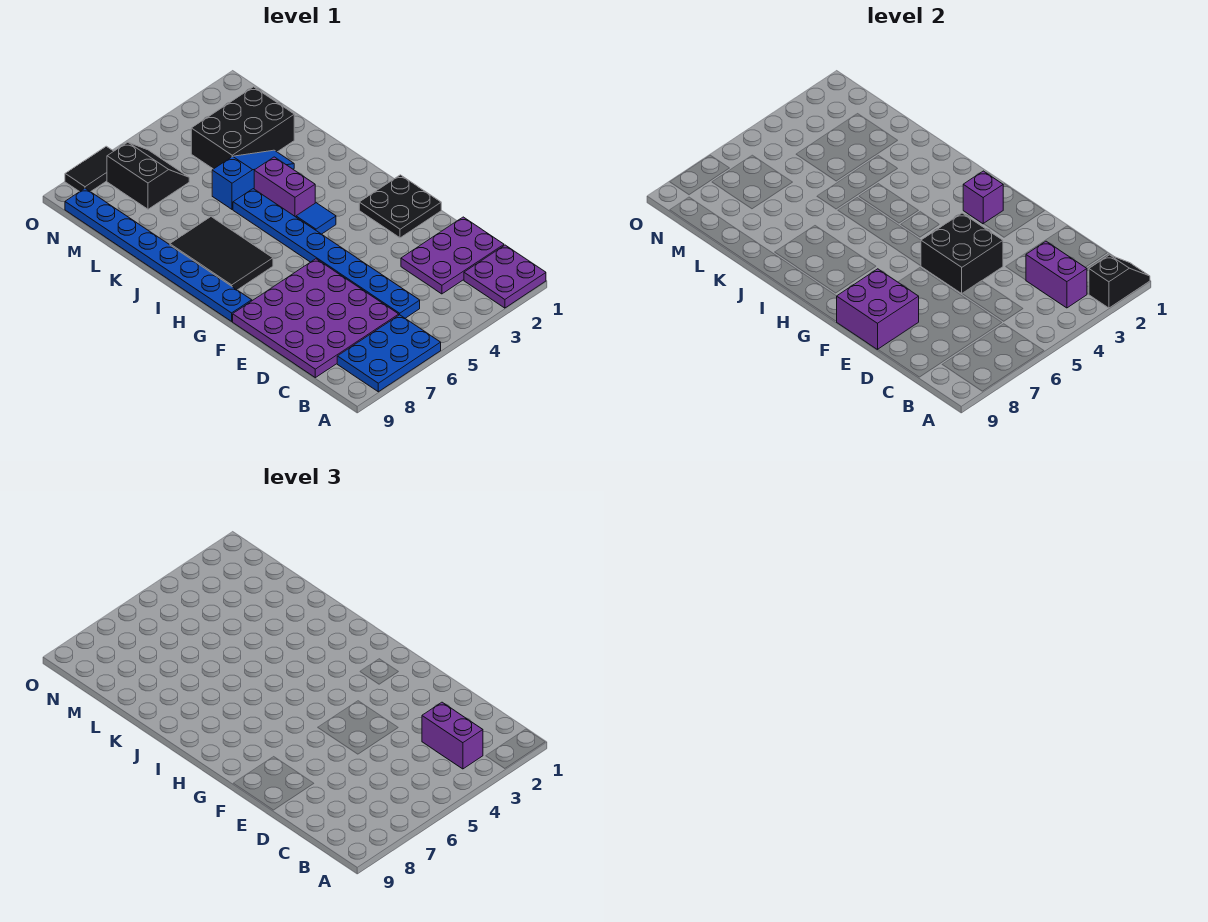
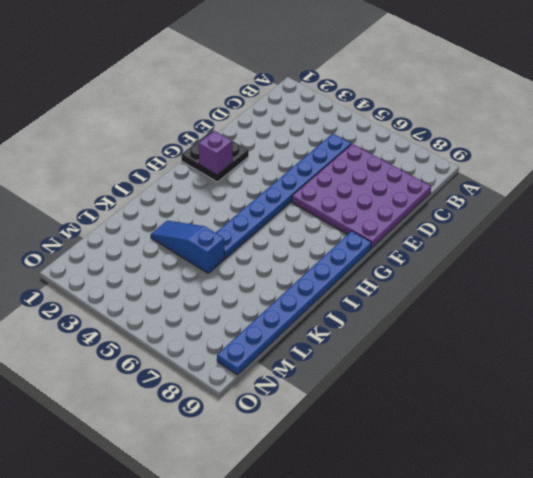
none -> purple plate A1:B2 level 1
none -> blue plate A6:B8 level 1
none -> purple plate C1:D3 level 1

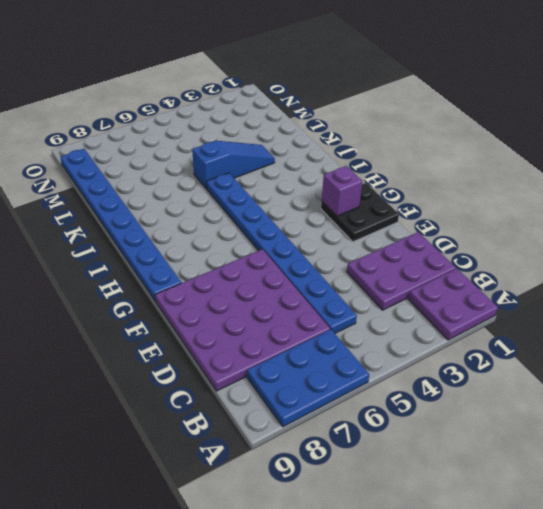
none -> blue tile H4 level 1
none -> black tile H7:J8 level 1
none -> purple brick I4:J4 level 1

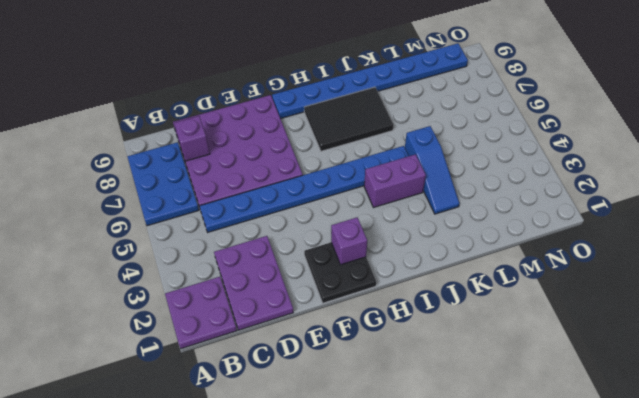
purple brick C8 level 2 -> none
none -> blue tile H4 level 1
none -> black brick L2:M4 level 1
none -> black slope M6:N7 level 1 top 7

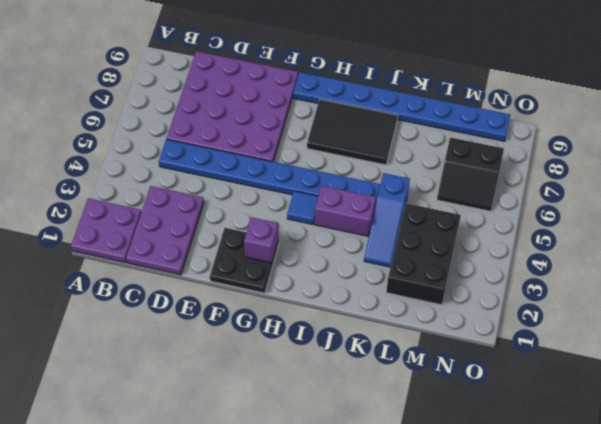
none -> blue plate A6:B8 level 1
none -> black tile O7:O8 level 1
none -> black slope A1:A2 level 2 top 2

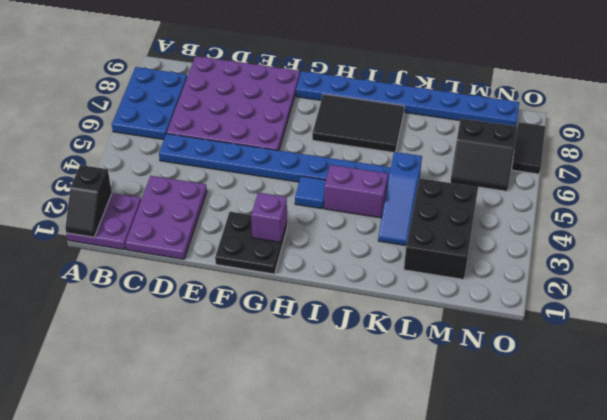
none -> purple brick B3:C3 level 2
none -> black brick E4:F5 level 2
none -> purple brick E8:F9 level 2

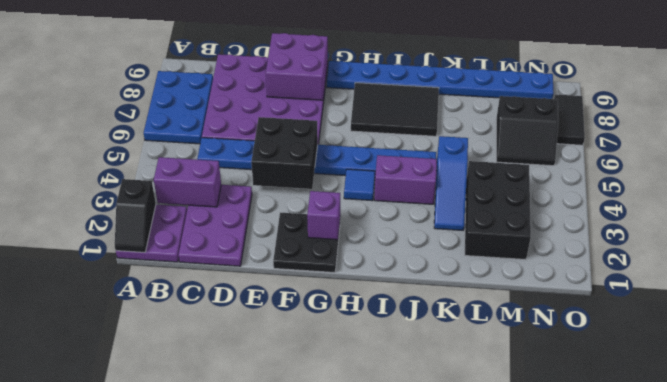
none -> purple brick B3:C3 level 3

